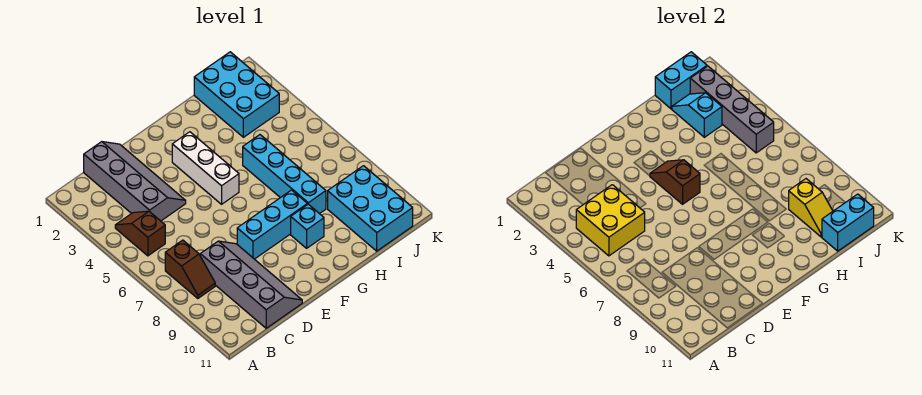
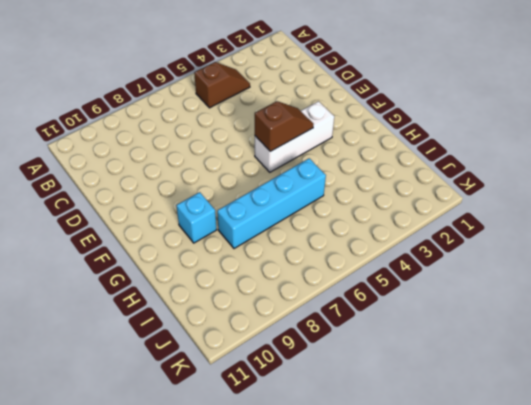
none -> brown slope B7:B8 level 1 top 7
none -> grey slope C1:D4 level 1 top C
none -> grey slope C8:D11 level 1 top C

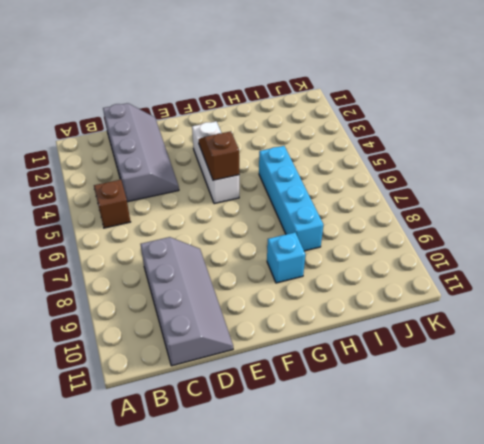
none -> brown slope B7:B8 level 1 top 7
none -> cyan brick E8:G8 level 1
none -> cyan brick I1:J3 level 1

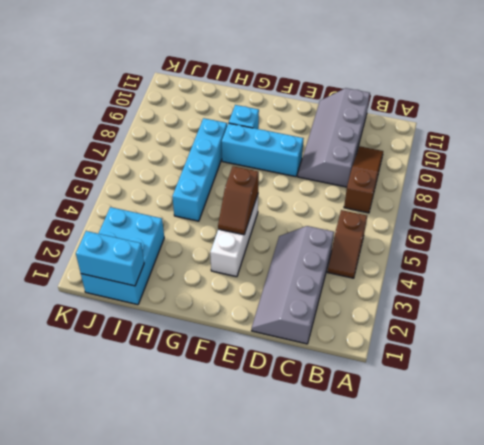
brown slope B7:B9 level 1 top 7 -> brown slope B7:B8 level 1 top 7
none -> cyan brick I9:J11 level 1
none -> yellow brick B4:C5 level 2
none -> cyan slope I2:I3 level 2 top 3

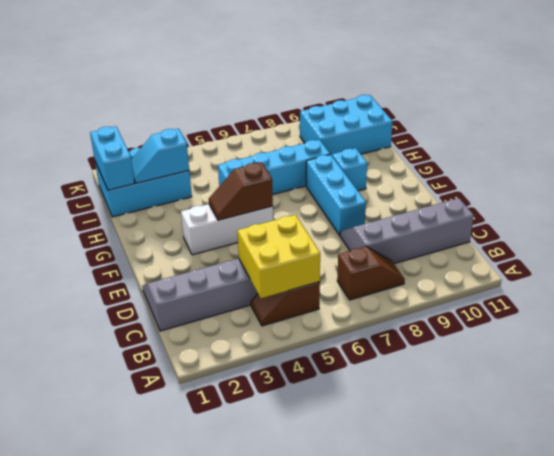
none -> yellow slope I9:I10 level 2 top 9
none -> cyan brick I11:J11 level 2
none -> grey brick J2:J5 level 2

